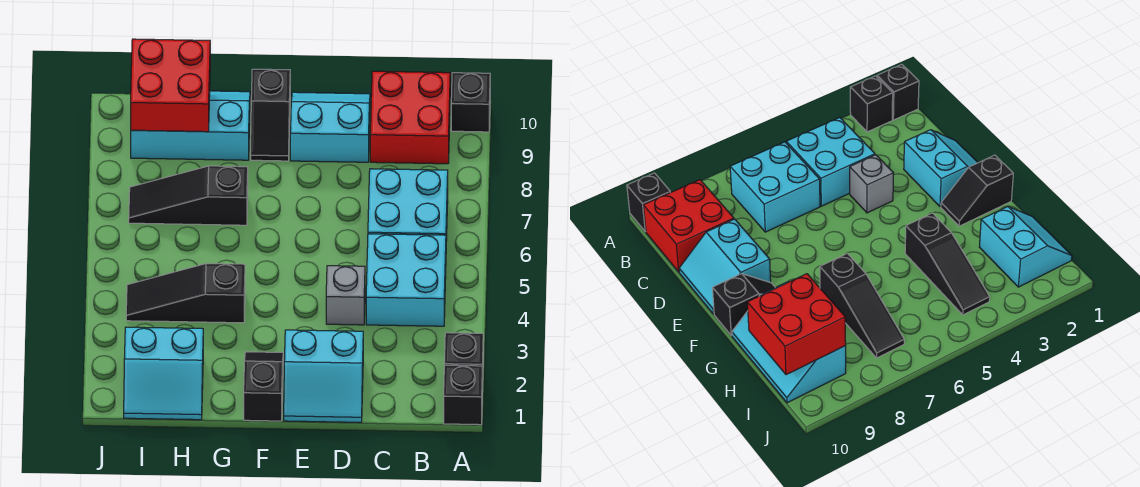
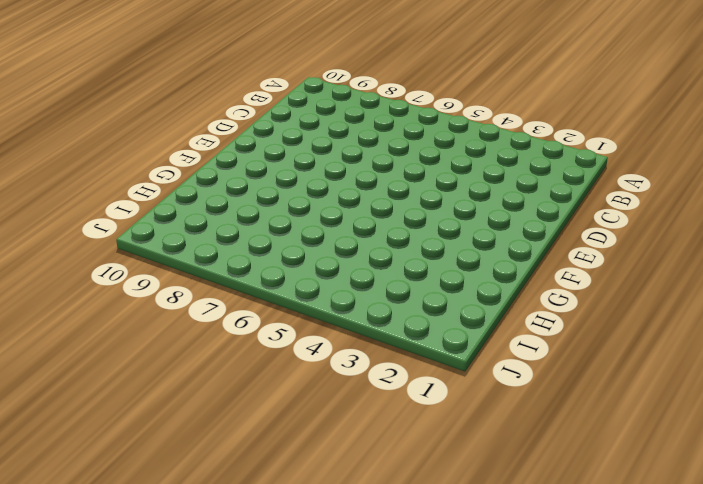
none -> black brick A1 level 1
none -> black brick A2 level 1
none -> black brick A10 level 1

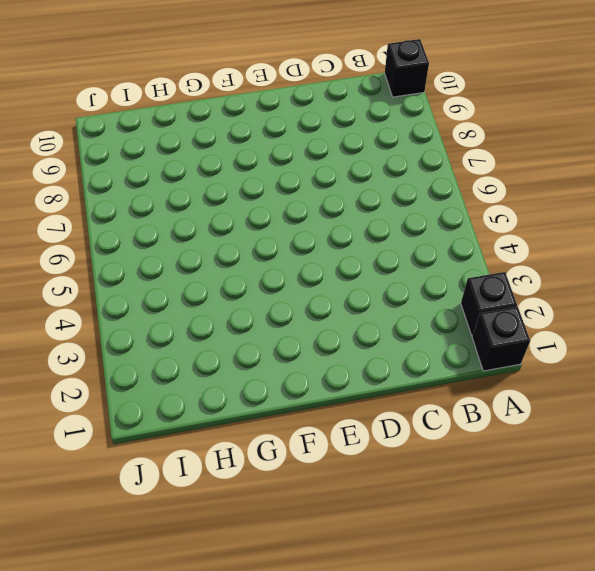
none -> cyan brick B4:C5 level 1
none -> cyan brick B6:C7 level 1
none -> red brick B9:C10 level 1

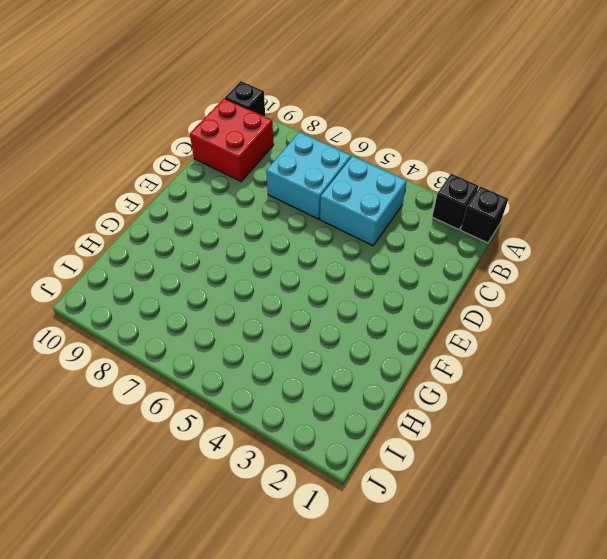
none -> cyan slope D1:E2 level 1 top 2
none -> grey brick D4 level 1
none -> cyan slope D9:E10 level 1 top 9

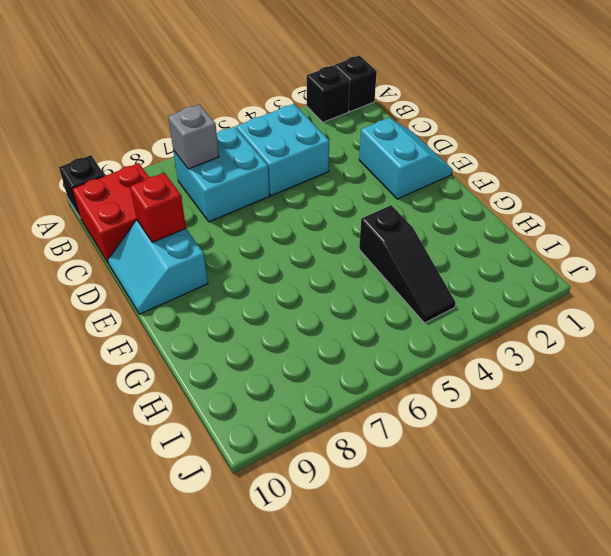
grey brick B7 level 2 -> grey brick D4 level 1
red brick D9 level 2 -> none
none -> black slope F1:F2 level 1 top 1
none -> black slope F9:F10 level 1 top 10
none -> black slope G7:I7 level 1 top G

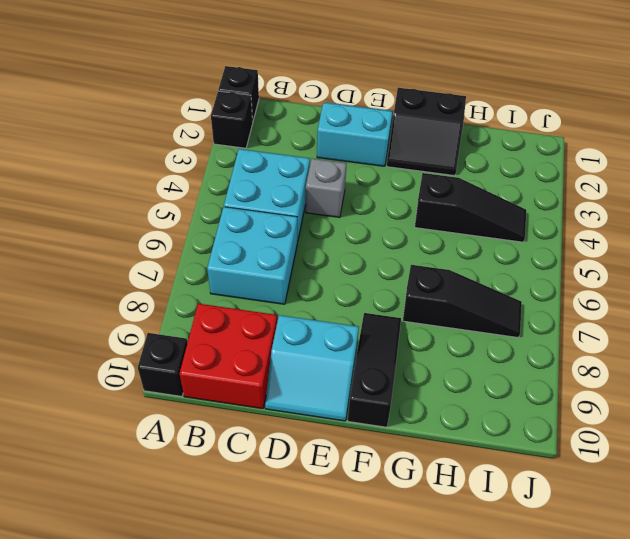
black slope F1:G2 level 1 top 1 -> black slope F1:F2 level 1 top 1
black slope F8:F10 level 1 top 10 -> black slope F9:F10 level 1 top 10
none -> cyan slope G9:I10 level 1 top 9
none -> cyan slope H1:I2 level 1 top 2
none -> red brick H9:I10 level 2

